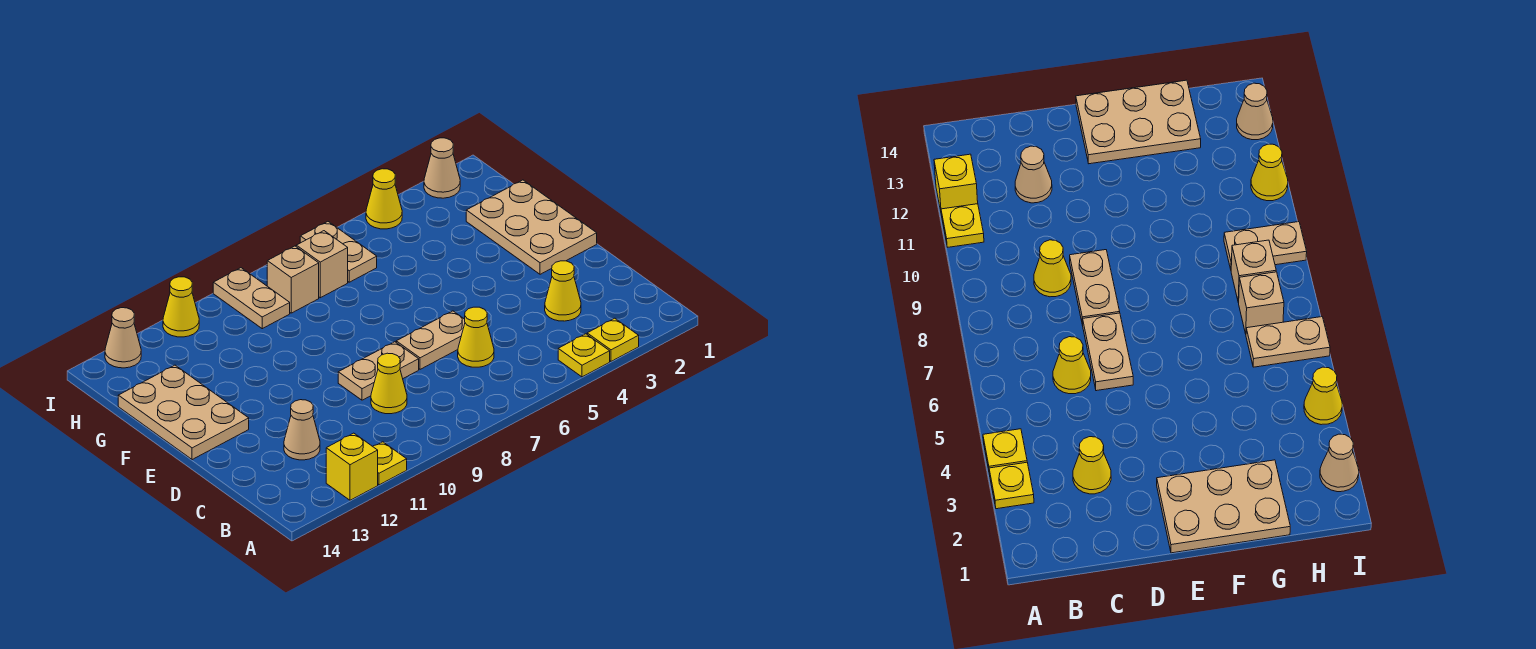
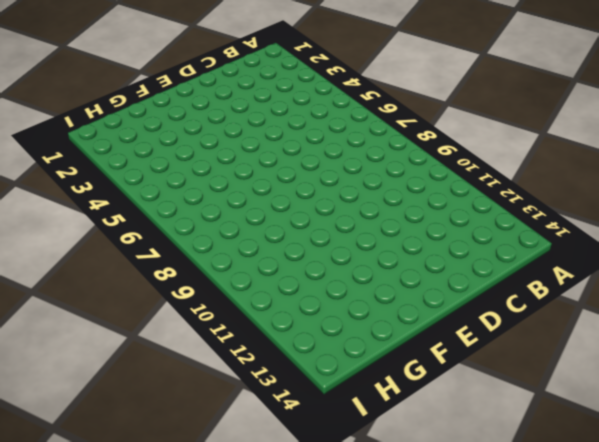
none -> yellow plate A3 level 1
none -> yellow plate A4 level 1
none -> yellow plate A11 level 1

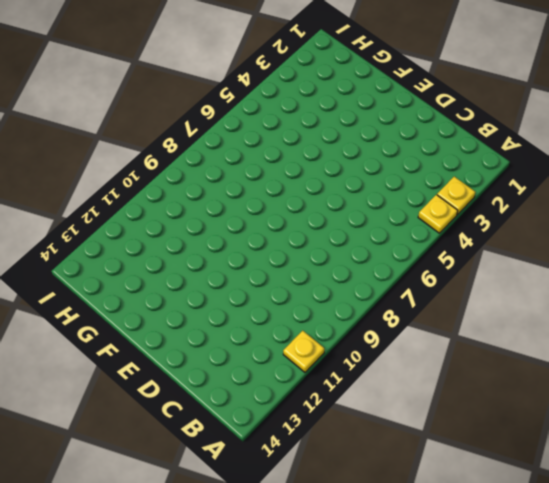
none -> yellow brick A12 level 1
none -> yellow cone C3 level 1
none -> yellow cone C6 level 1

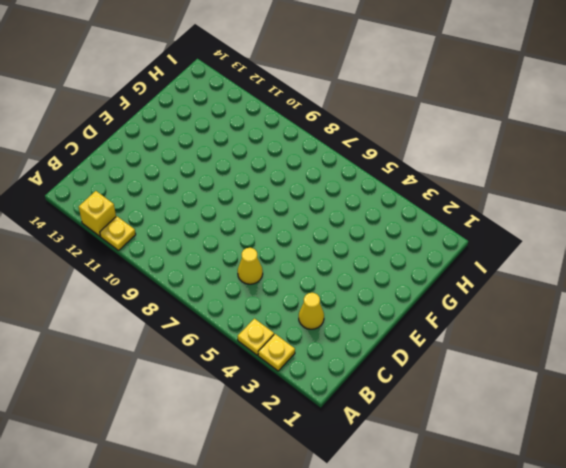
none -> yellow cone C9 level 1
none -> tan cone C12 level 1
none -> tan plate D6:D7 level 1

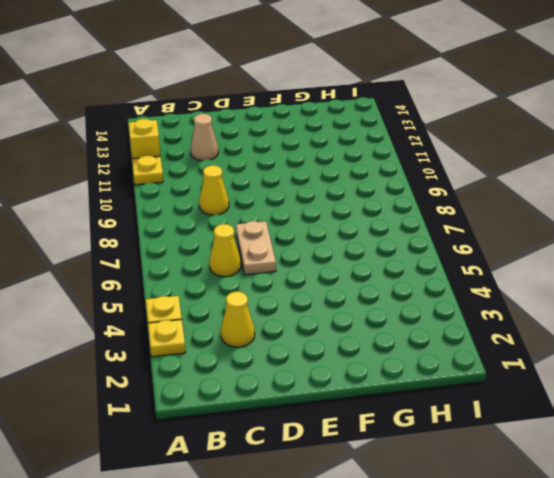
none -> tan plate D8:D9 level 1
none -> tan plate E1:G2 level 1
none -> tan plate E13:G14 level 1

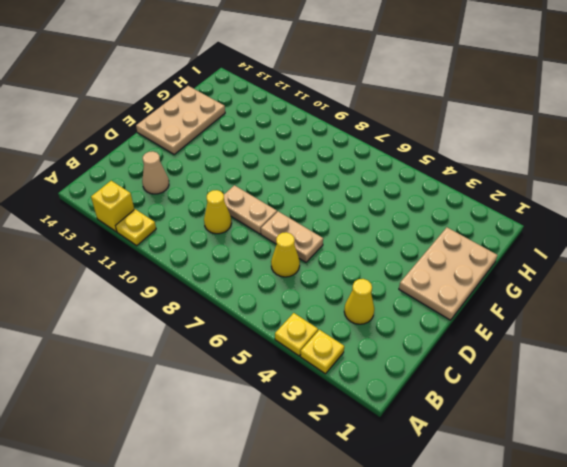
none -> tan plate H6:I6 level 1
none -> tan brick H7 level 1
none -> tan brick H8 level 1

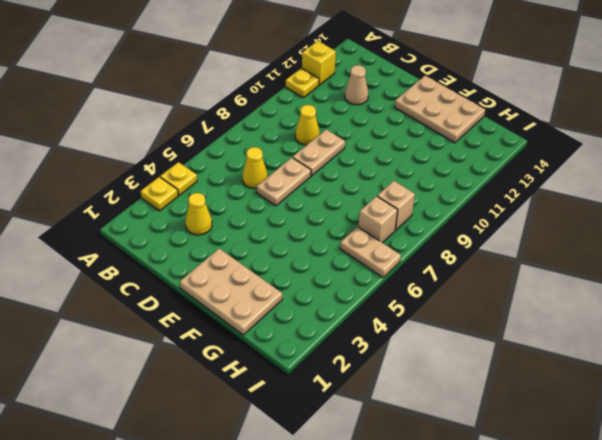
none -> tan plate H9:I9 level 1
none -> tan cone I2 level 1
none -> yellow cone I4 level 1

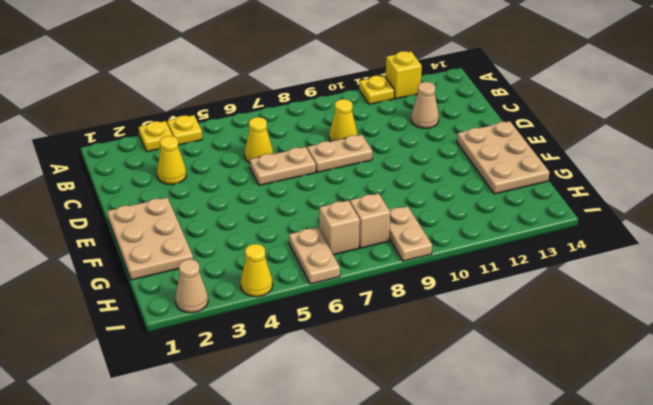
none -> yellow cone I11 level 1
none -> tan cone I13 level 1

